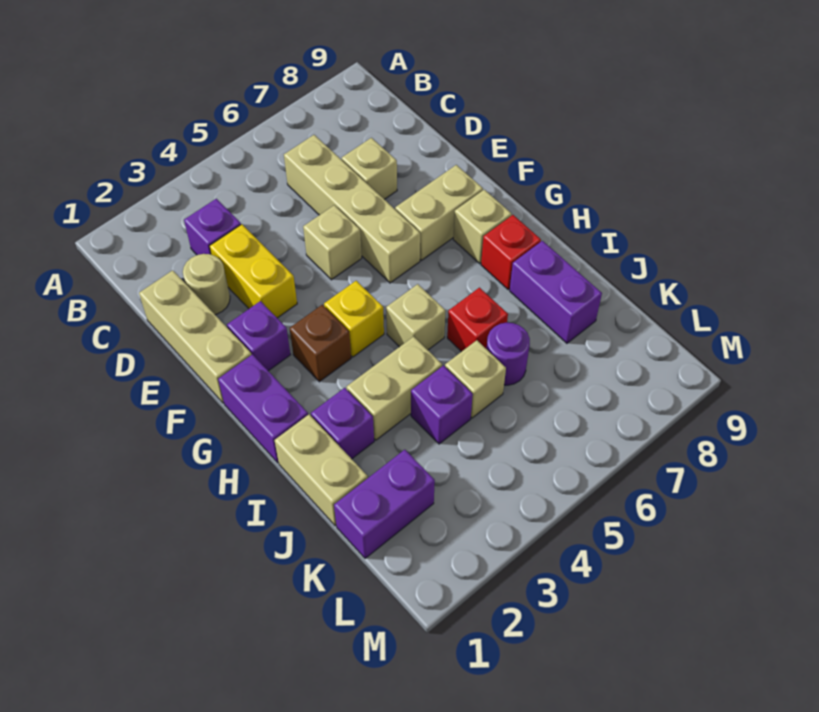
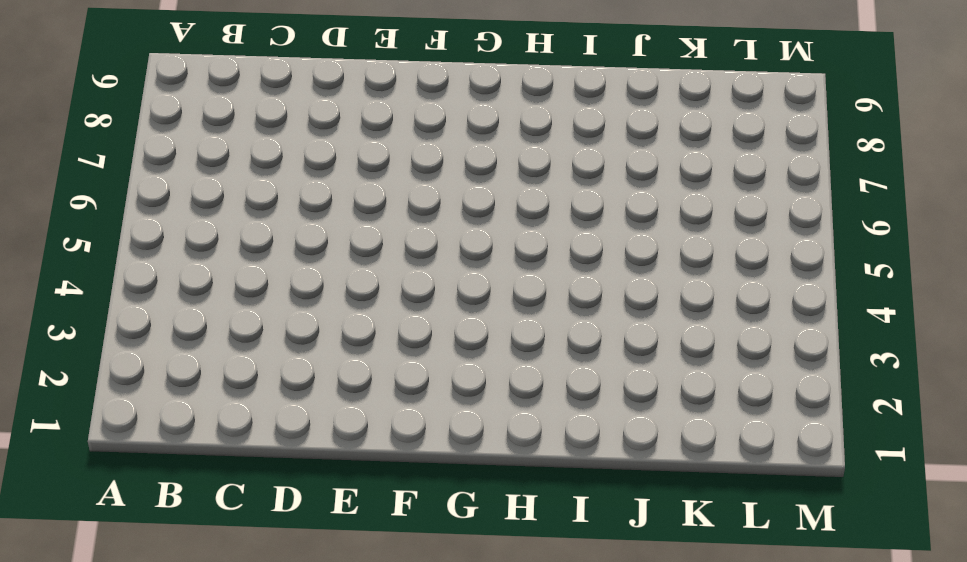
none -> purple brick C3 level 1
none -> tan brick C6:F6 level 1
none -> tan brick D1:F1 level 1

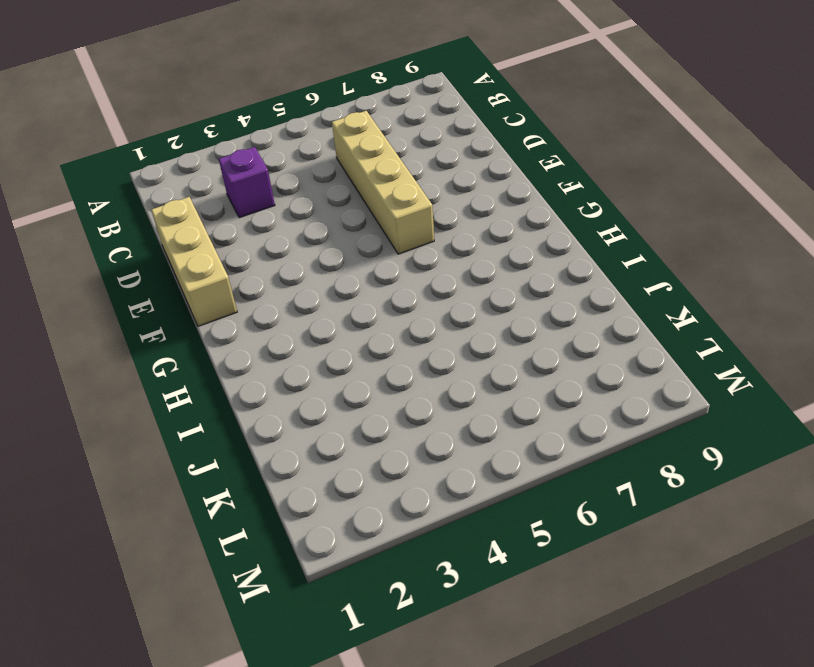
none -> tan round brick D2 level 1
none -> yellow brick D3:E3 level 1
none -> tan brick D7 level 1

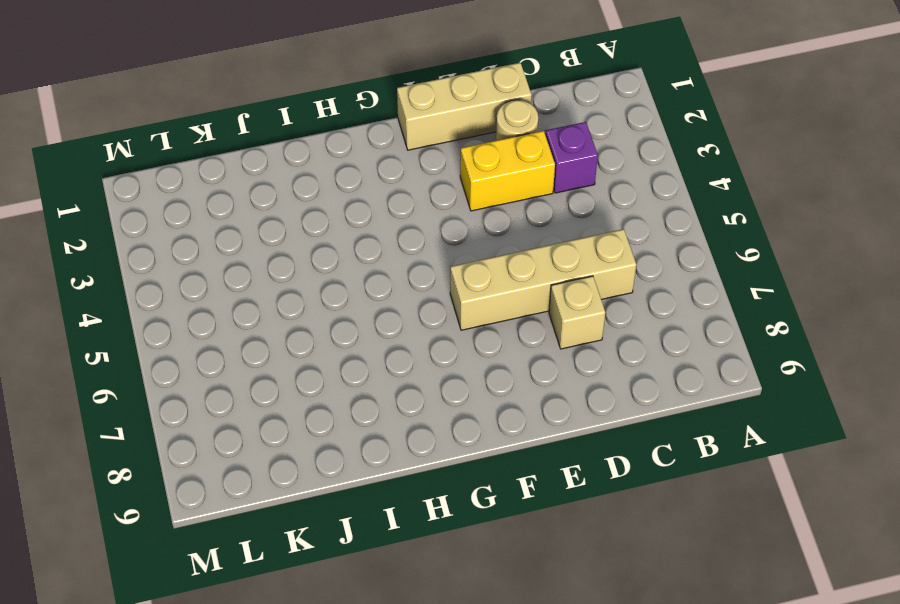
none -> tan brick E5 level 1
none -> purple brick F2 level 1
none -> tan brick F7:F8 level 1

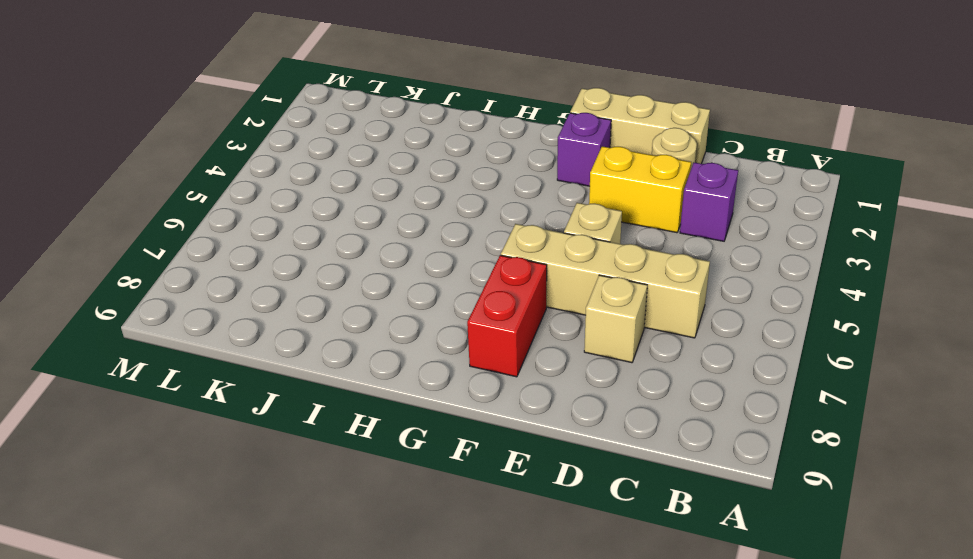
red brick F7:F8 level 1 -> tan brick F7:F8 level 1
none -> purple brick G1:H1 level 1
none -> brown brick G3 level 1
none -> yellow brick G4 level 1

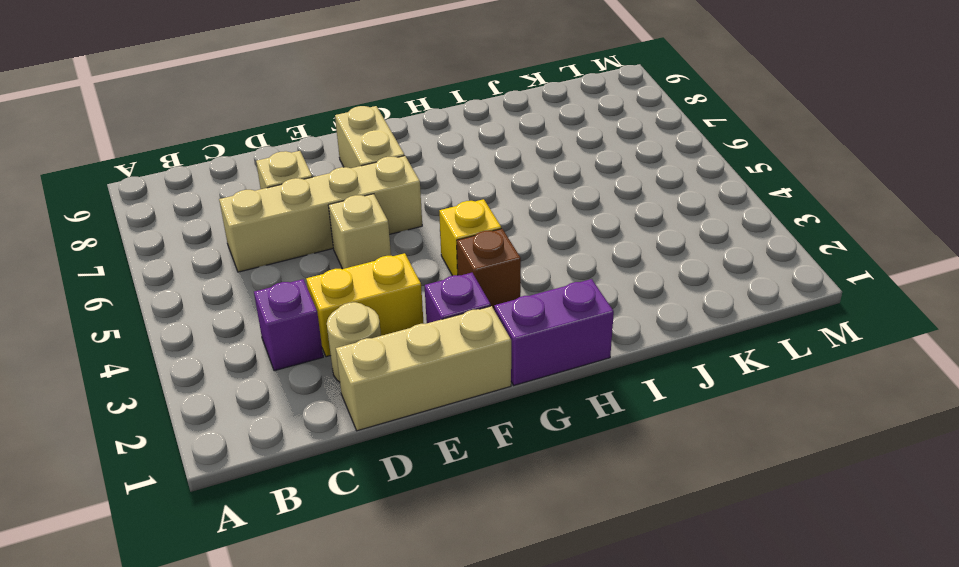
none -> tan brick G8 level 1
none -> tan brick H5 level 1
none -> red brick H8 level 1

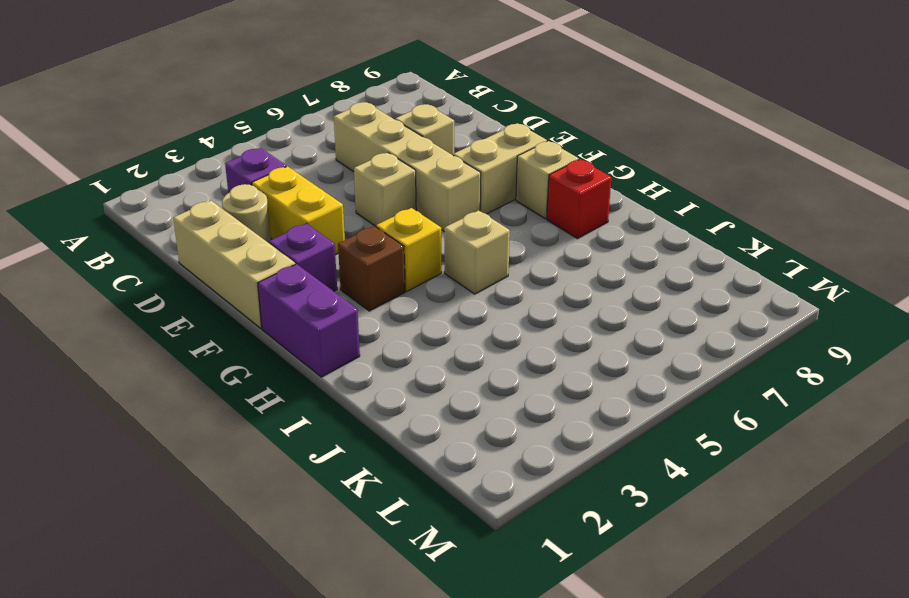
none -> tan brick I1:J1 level 1
none -> purple brick I2 level 1
none -> tan brick I3:I4 level 1

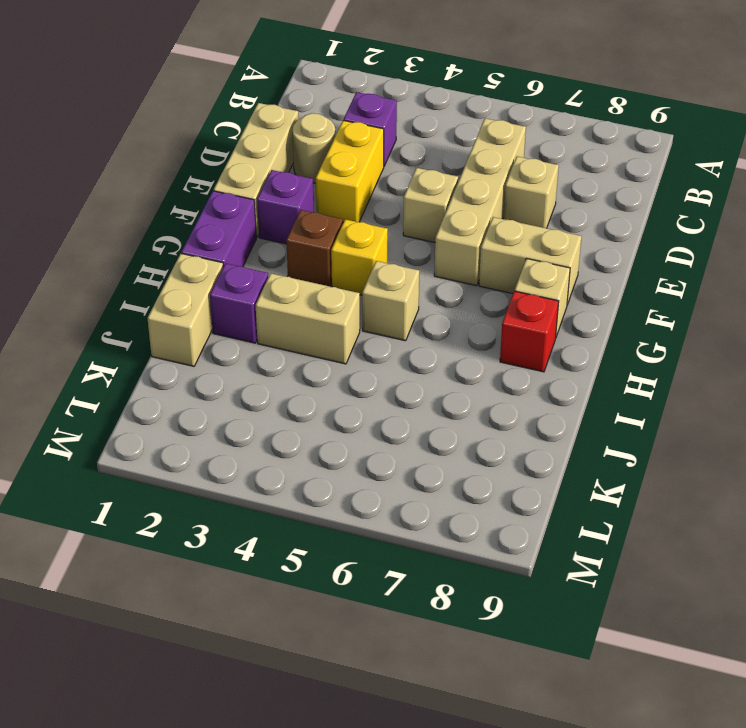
none -> red brick I6 level 1
none -> purple brick I8:J8 level 1
none -> purple brick J4 level 1

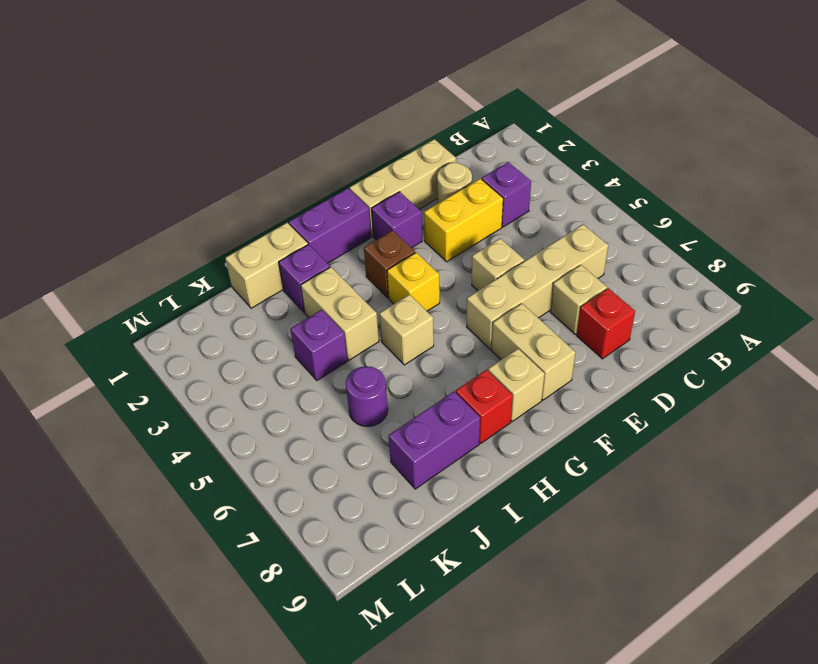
red brick D8 level 1 -> red brick I6 level 1
none -> tan brick J5 level 1
none -> purple brick K1:K2 level 1

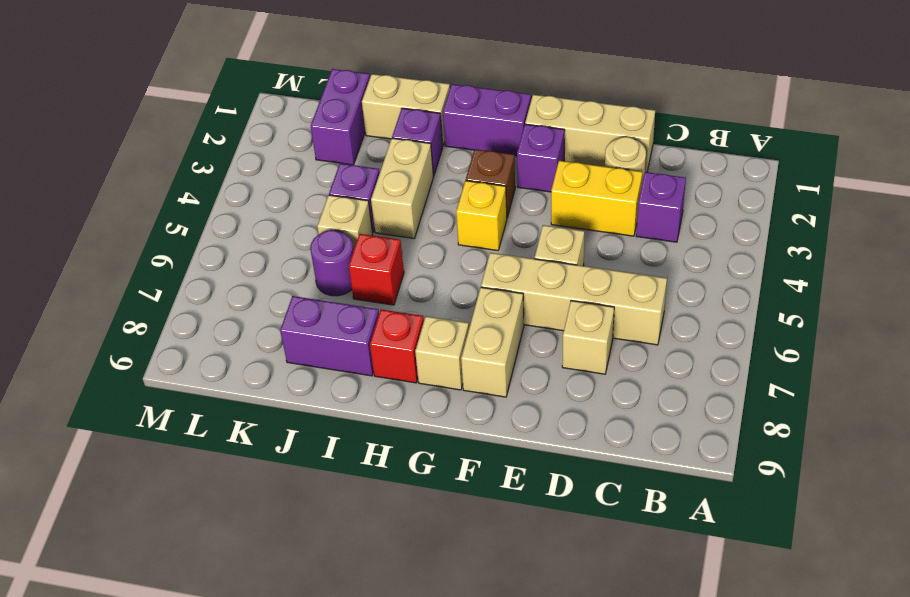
none -> tan brick H5 level 1

